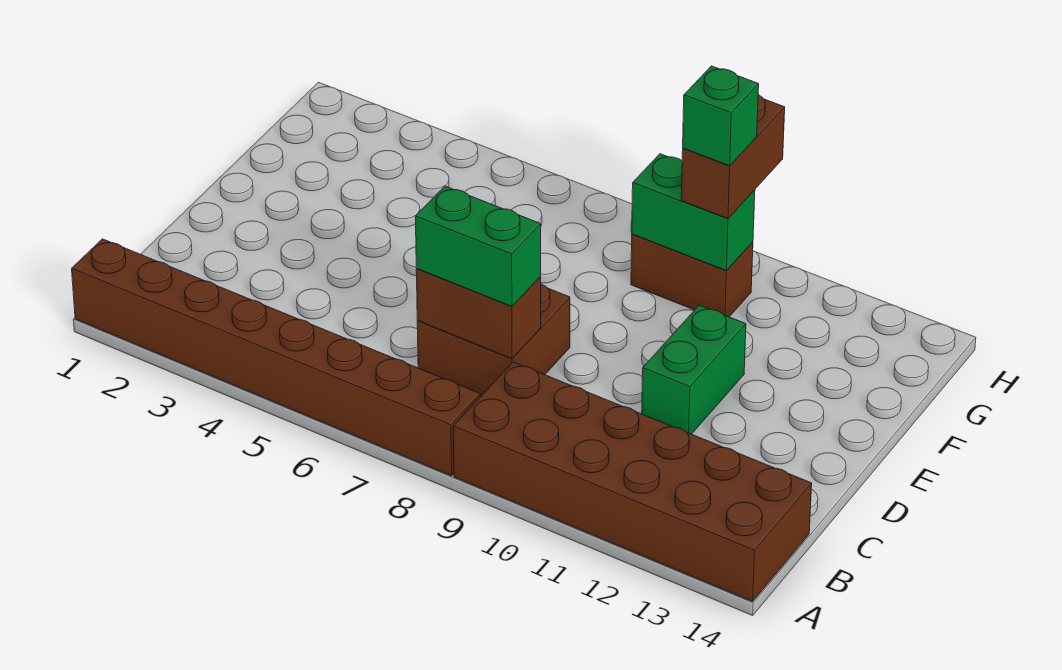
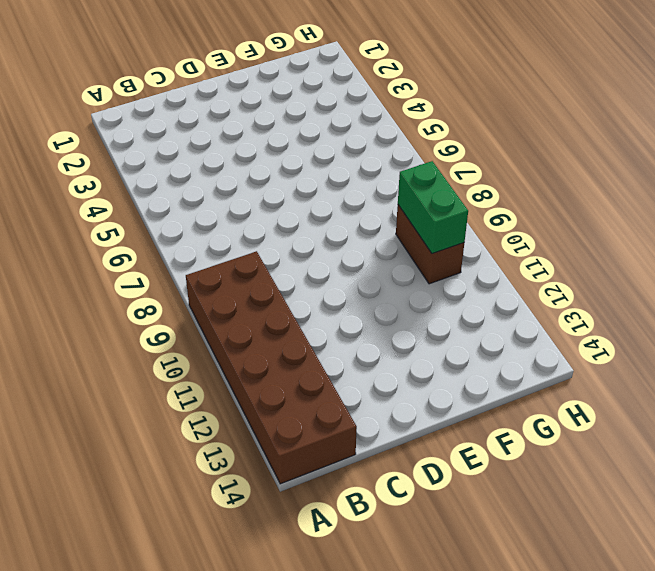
none -> brown brick A1:A8 level 1
none -> brown brick C7:D8 level 1

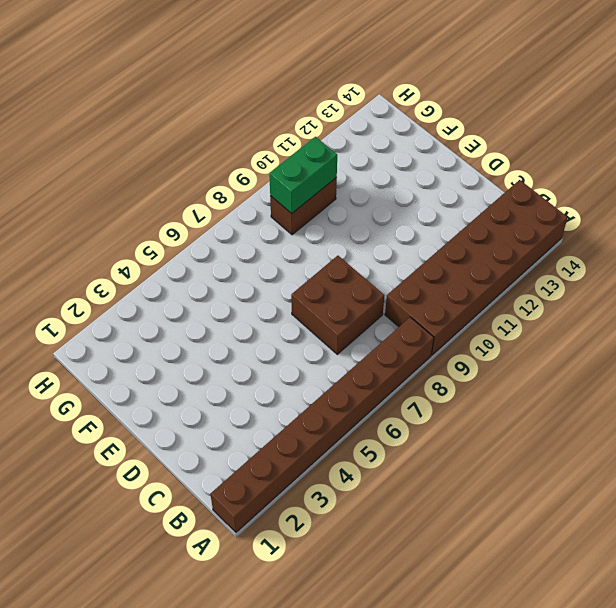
none -> green brick D11:E11 level 1
none -> brown brick C7:C8 level 2

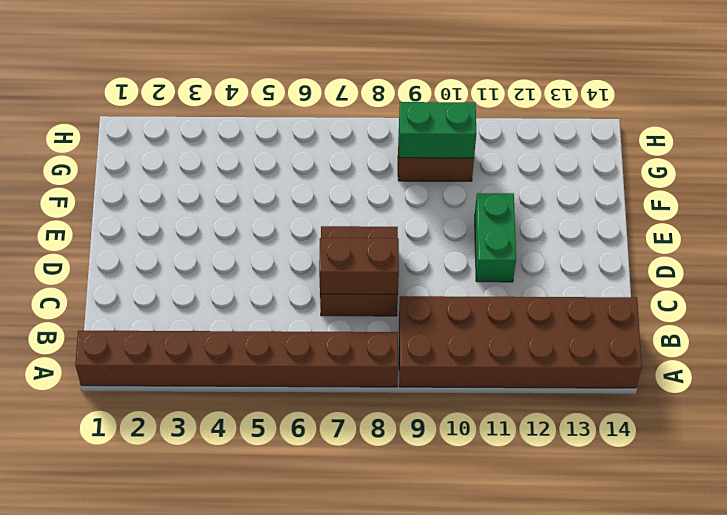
none -> green brick C7:C8 level 3
none -> brown brick G10:H10 level 3

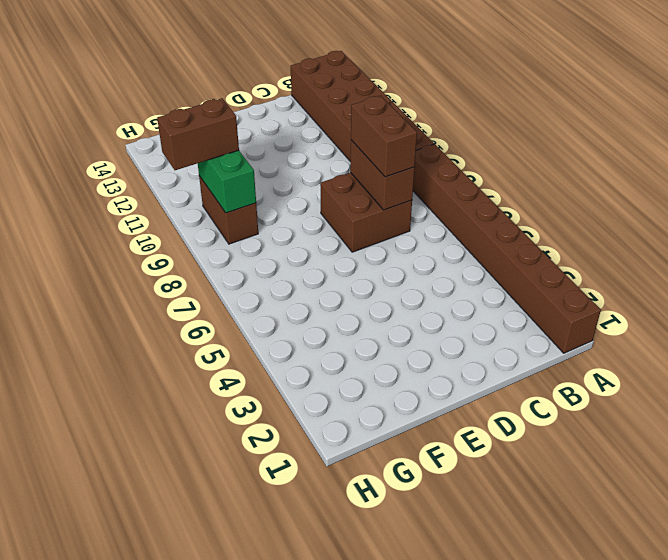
brown brick C7:C8 level 3 -> green brick C7:C8 level 3
none -> green brick D11:E11 level 1
none -> green brick G10 level 4

